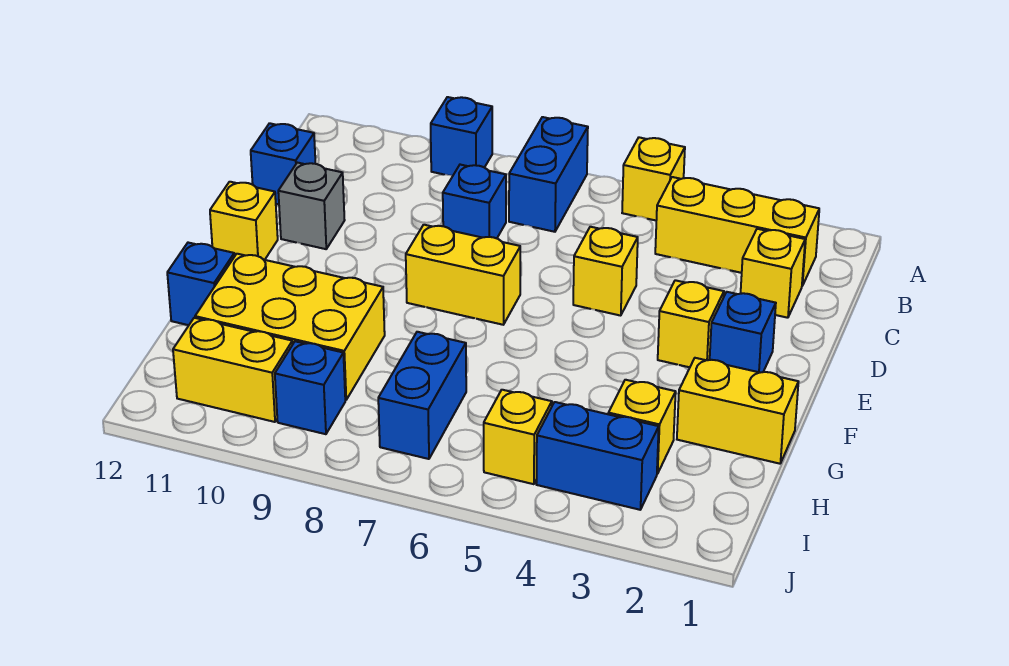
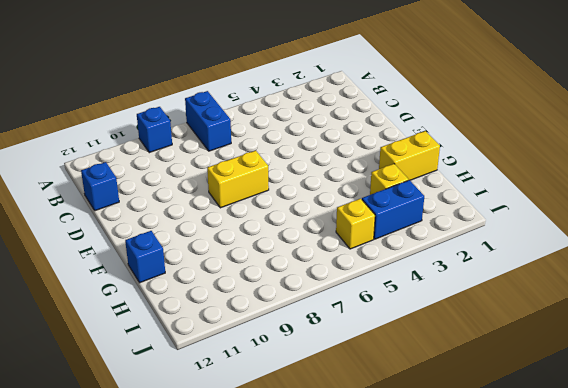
none -> yellow brick A5 level 1
none -> yellow brick B2:B4 level 1
none -> yellow brick C2 level 1

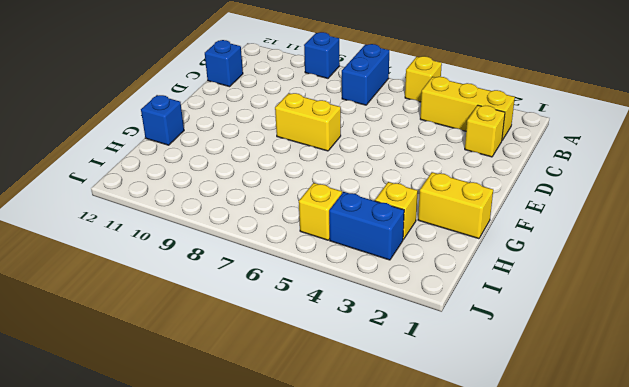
none -> blue brick C8 level 1
none -> yellow brick D5 level 1
none -> grey brick D11 level 1

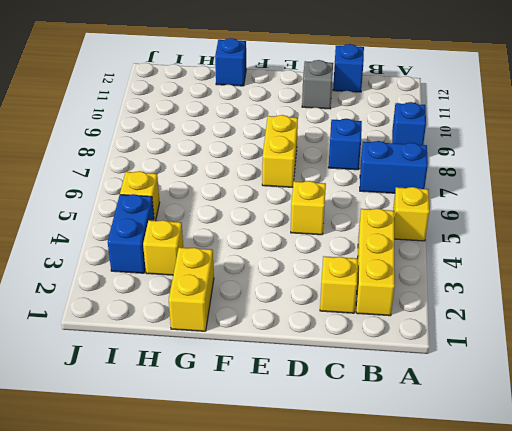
none -> blue brick E2 level 1
none -> yellow brick E3 level 1
none -> yellow brick E12 level 1

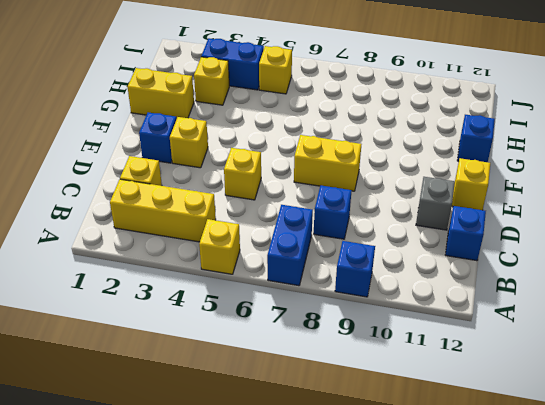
none -> yellow brick G9:H11 level 1
none -> blue brick H7:I7 level 1
none -> blue brick I9 level 1

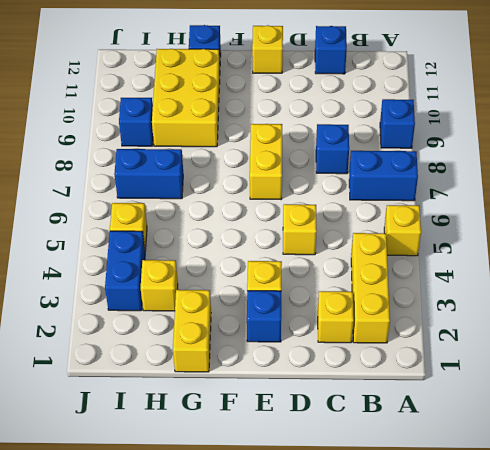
none -> grey brick D11 level 1
none -> yellow brick I10:I11 level 1

